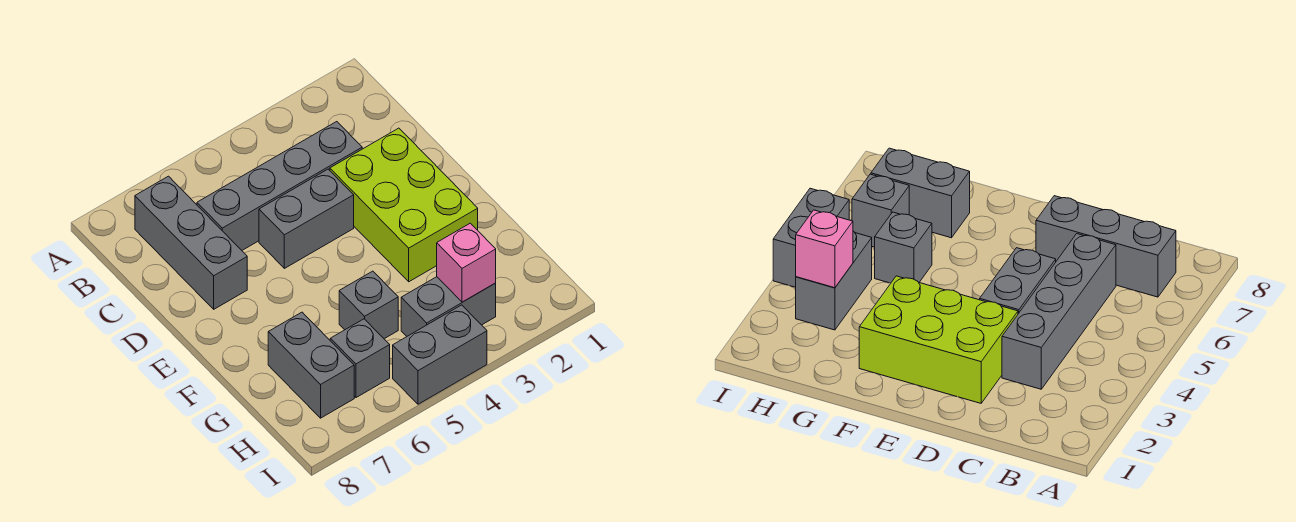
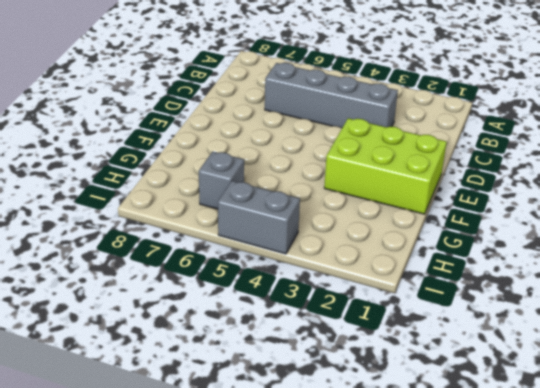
lime brick E1:F3 level 1 -> lime brick D2:F3 level 1
none -> grey brick B7:D7 level 1
none -> grey brick D4:D5 level 1

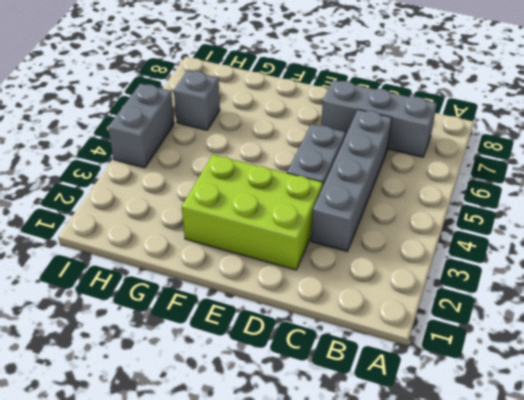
none -> grey brick G5 level 1
none -> grey brick G7:H7 level 1

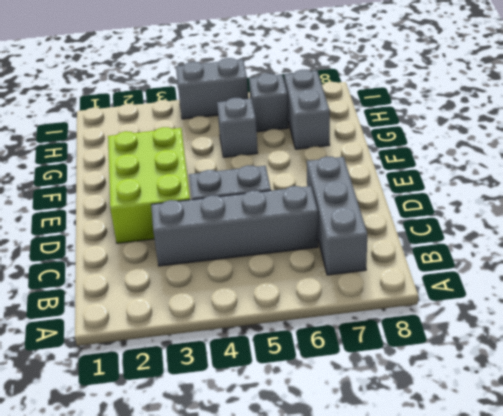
none -> grey brick H3:H4 level 1
none -> pink brick H3 level 2

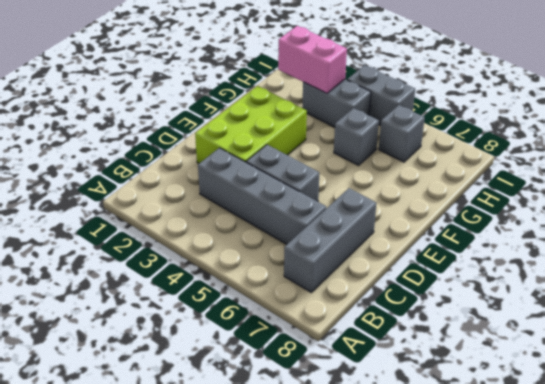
pink brick H2:H3 level 2 -> pink brick H3 level 2
none -> grey brick G7:H7 level 1

